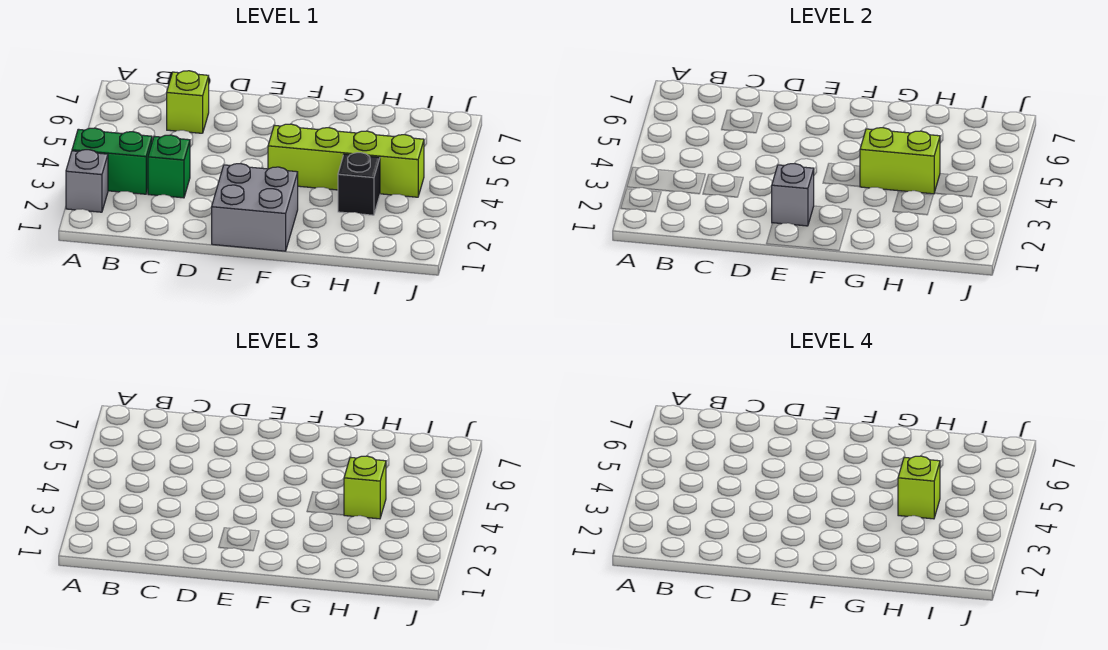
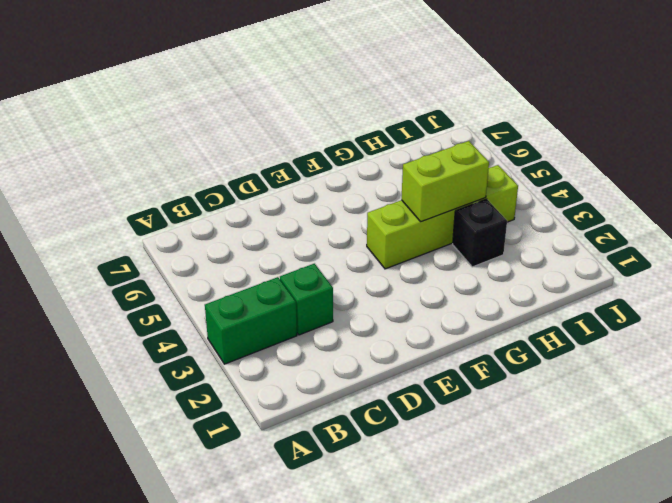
none -> grey brick A2 level 1
none -> lime brick C6 level 1

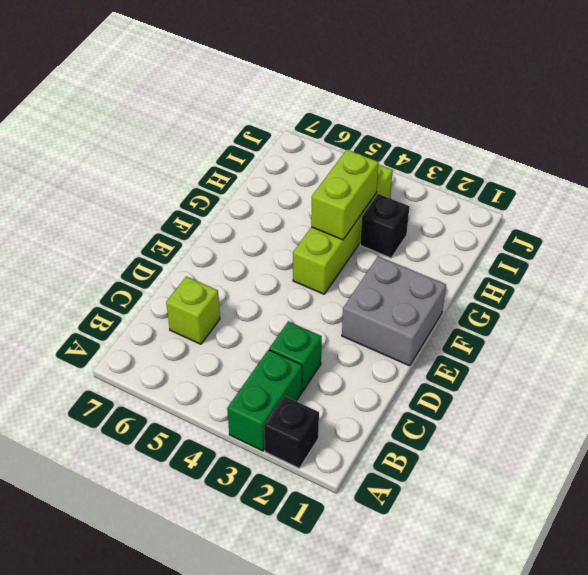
black brick A2 level 1 -> grey brick A2 level 1
none -> grey brick E2 level 2
none -> lime brick H4 level 3

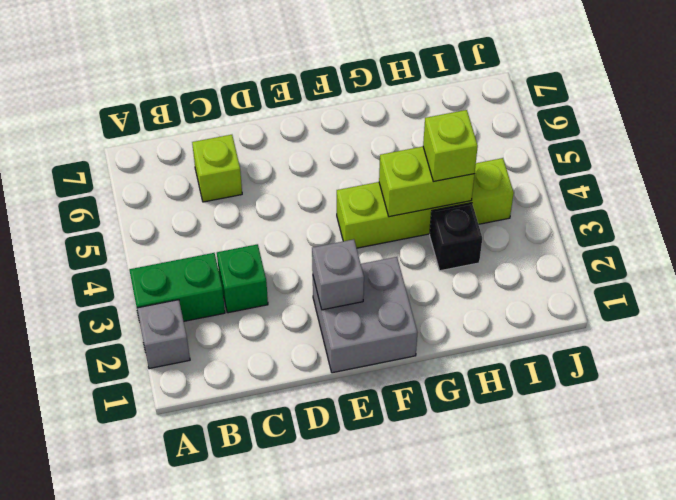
none -> lime brick H4 level 4

